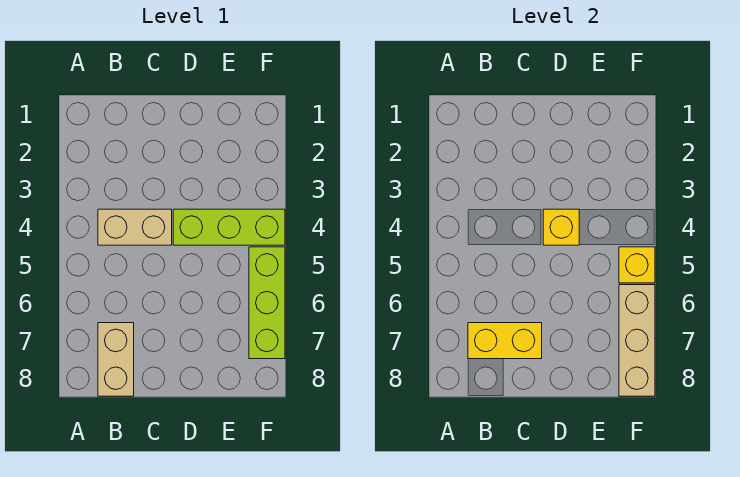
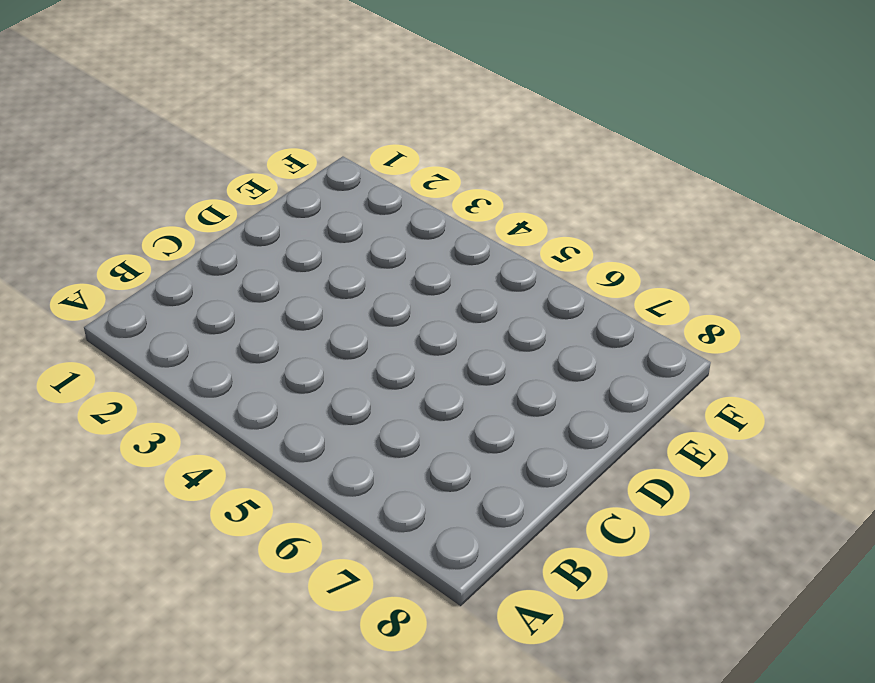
none -> tan brick B4:C4 level 1
none -> tan brick B7:B8 level 1

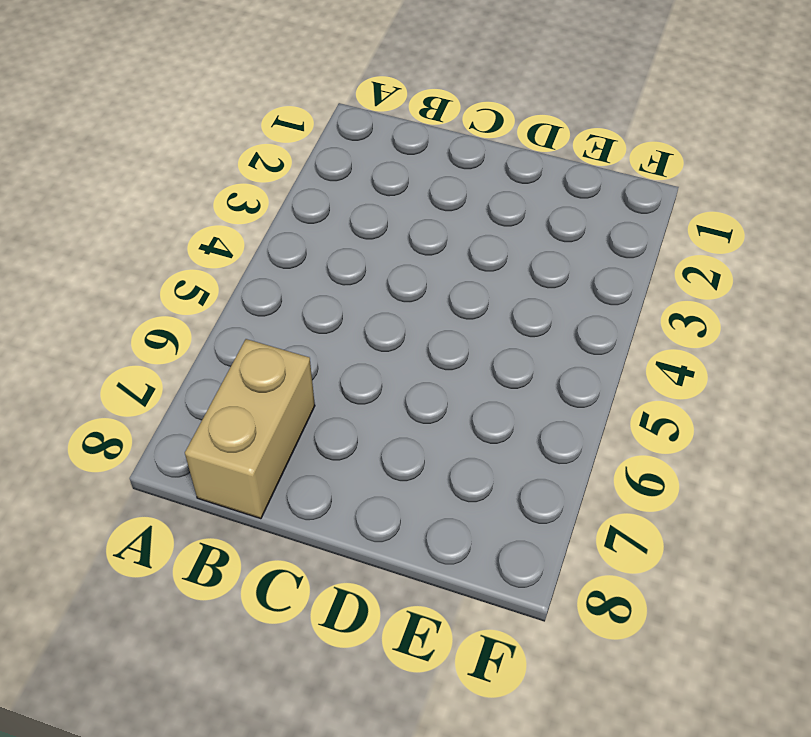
none -> tan brick B4:C4 level 1
none -> lime brick D4:F4 level 1

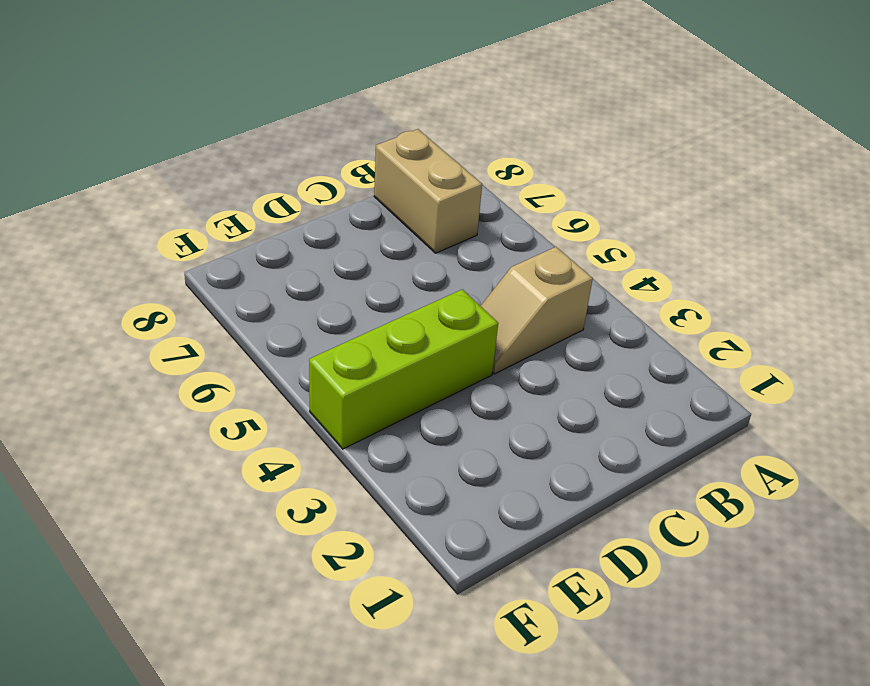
tan slope B4:C4 level 1 top B -> tan brick B4:C4 level 1
none -> lime brick F5:F7 level 1
none -> yellow brick B7:C7 level 2

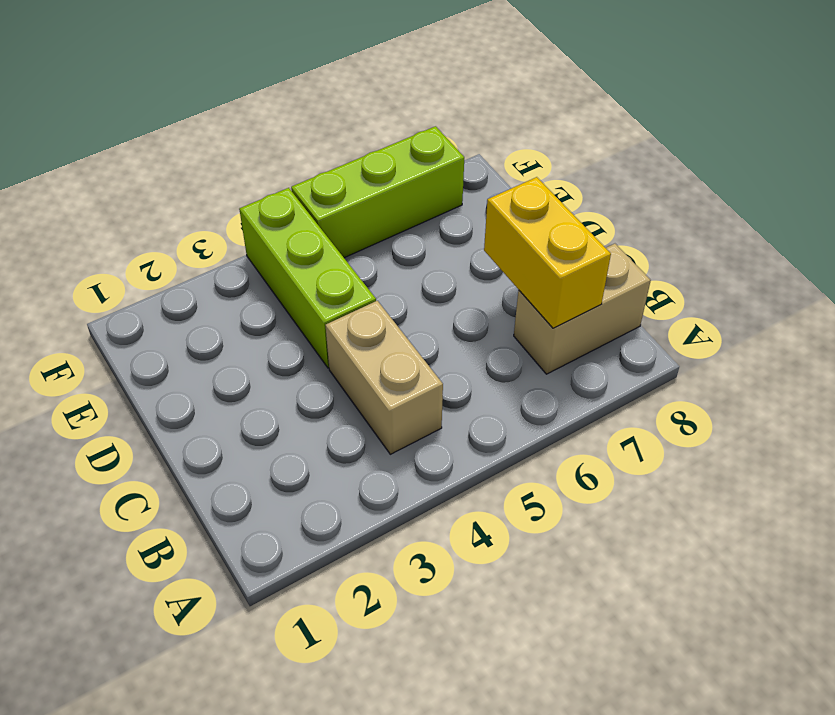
none -> yellow brick D4 level 2
none -> yellow brick F5 level 2

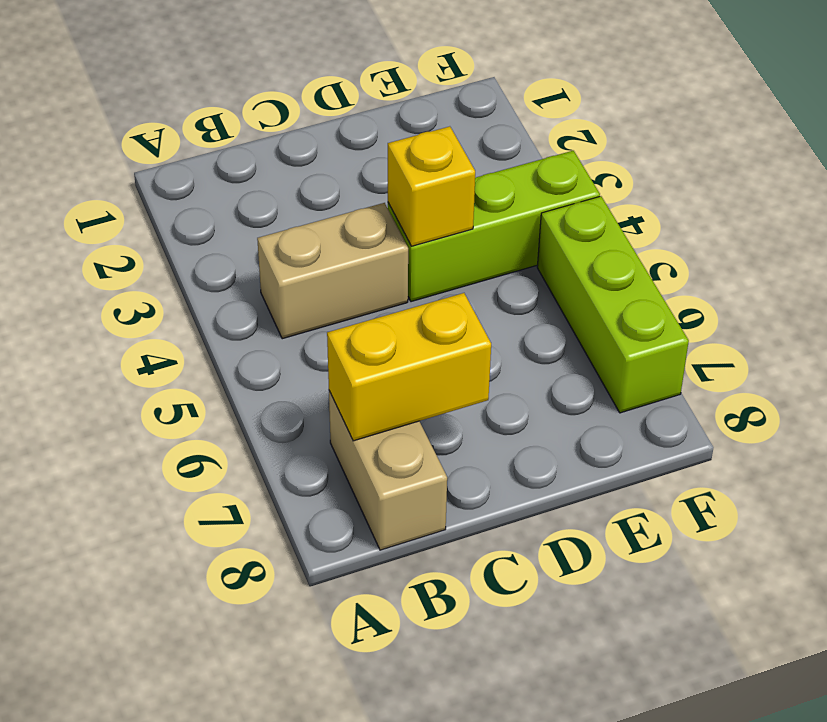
none -> yellow brick F5 level 2
none -> tan brick F6:F8 level 2

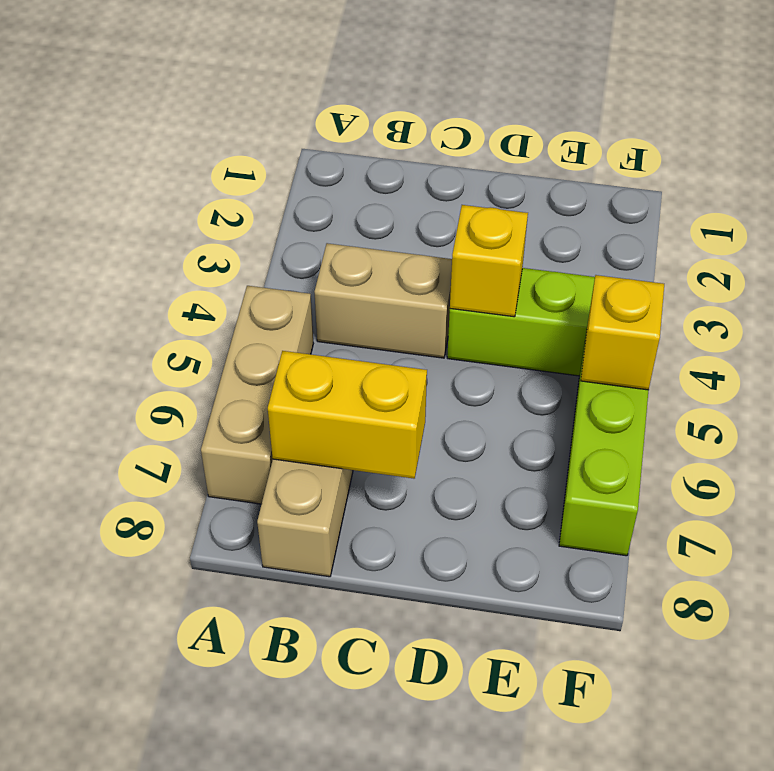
tan brick A5:A7 level 1 -> tan brick F6:F8 level 2

